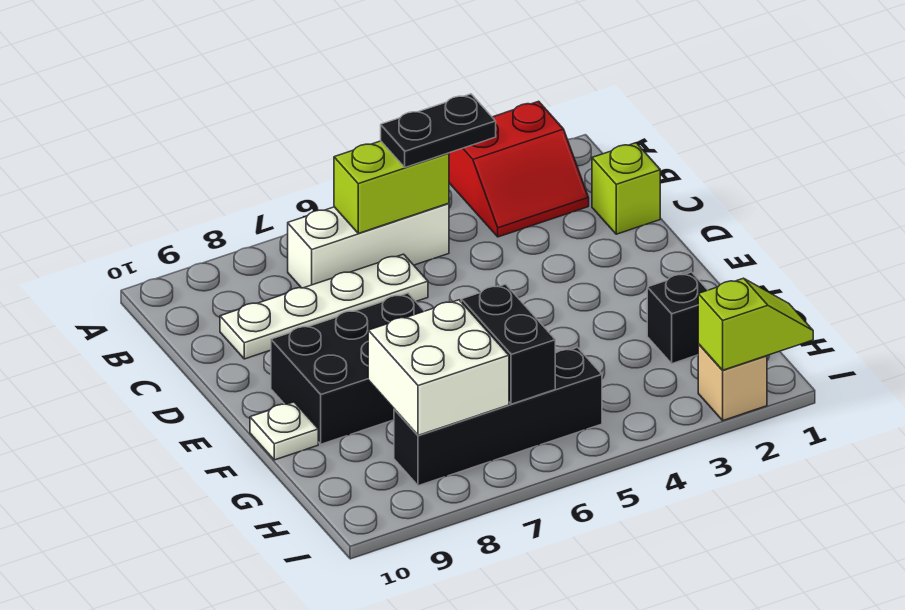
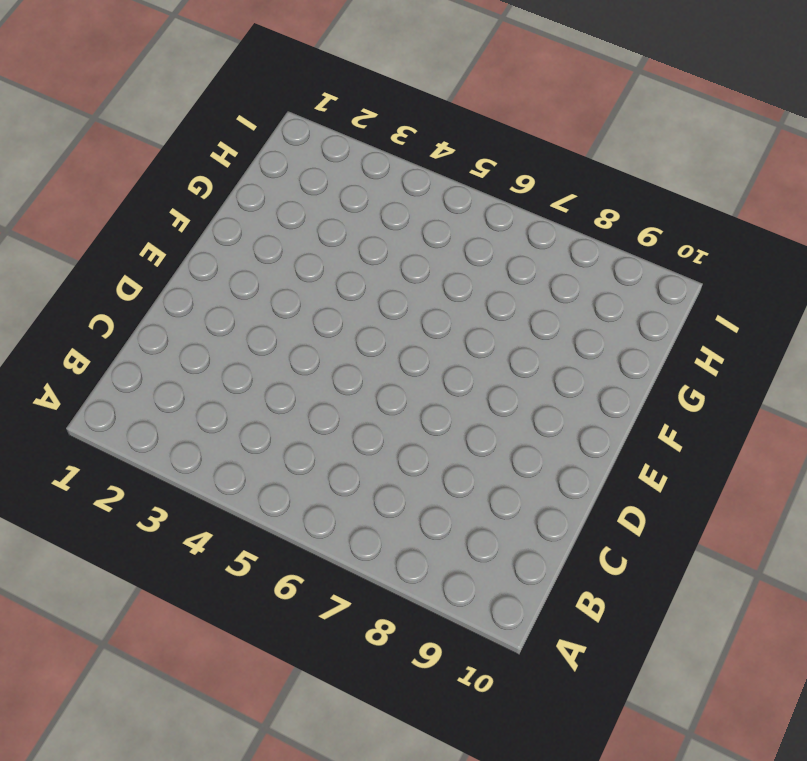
none -> red slope A2:B3 level 1 top A
none -> white brick B5:B7 level 1
none -> lime brick C1 level 1

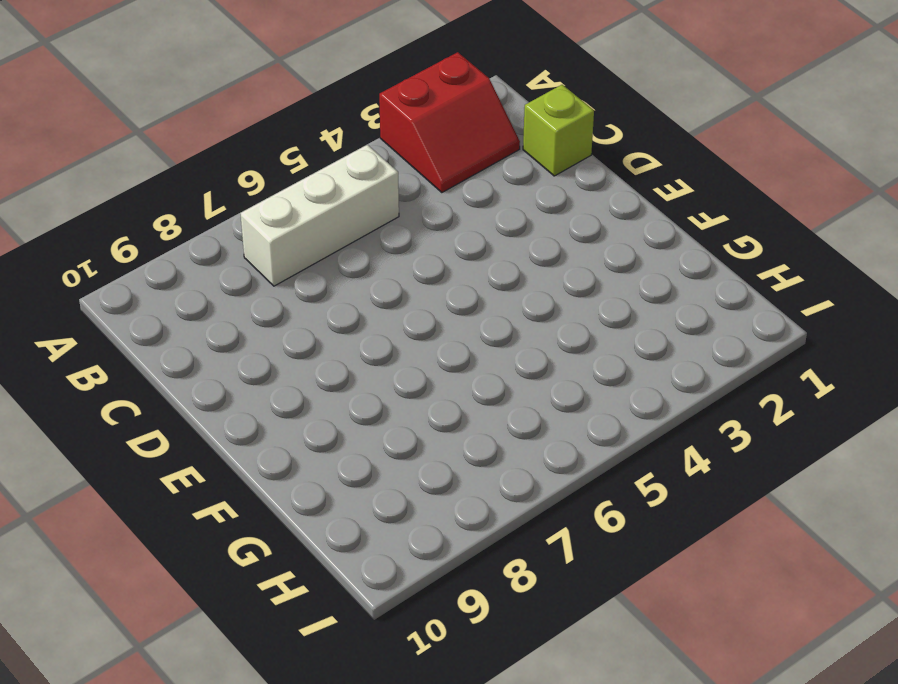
none -> white plate C6:C9 level 1
none -> black brick E7:F9 level 1
none -> white plate F10 level 1

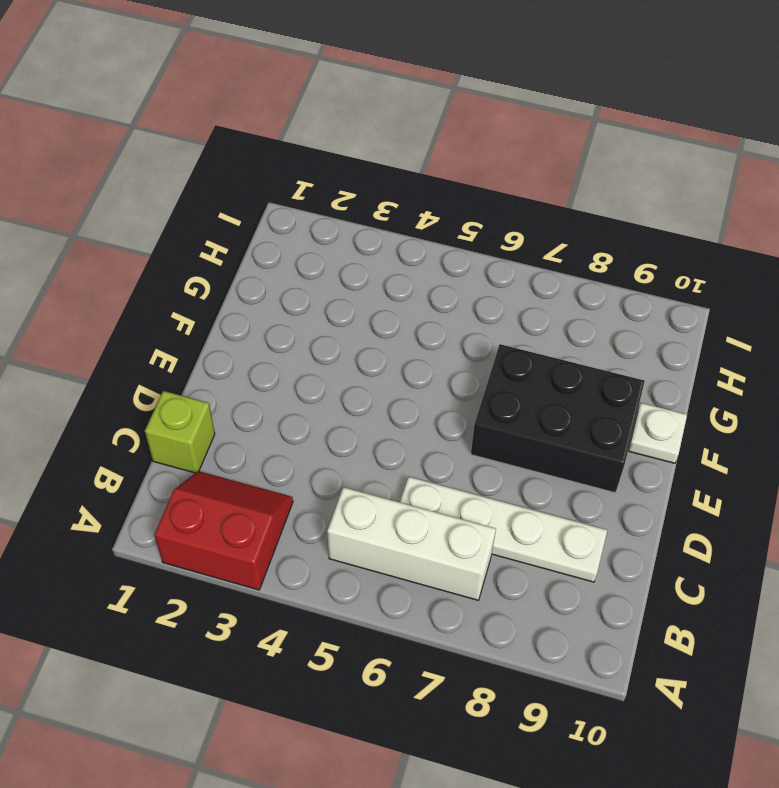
none -> black brick G2 level 1
none -> black brick H5:H8 level 1
none -> tan brick I2 level 1

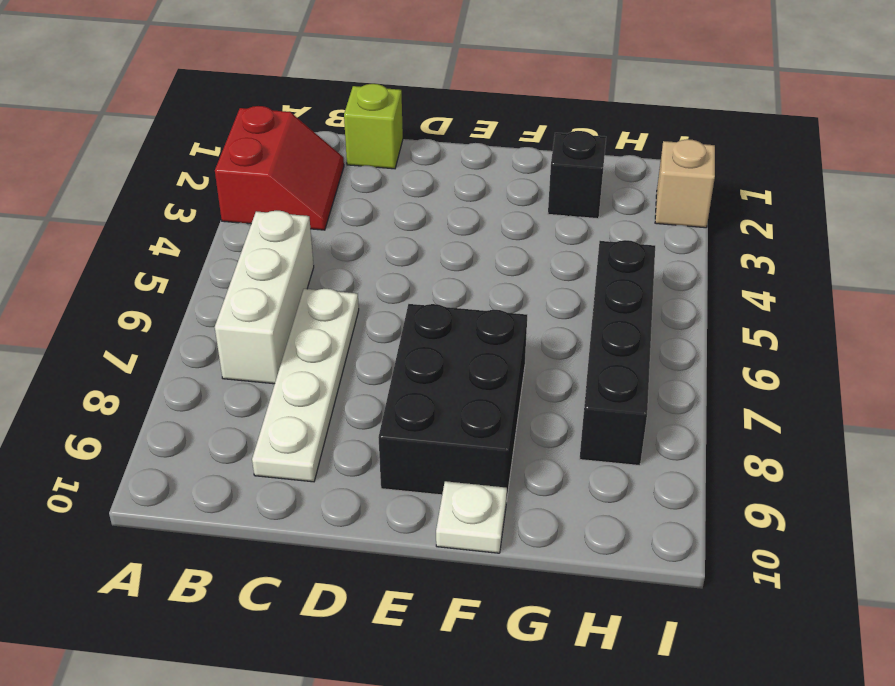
none -> lime brick B5:B6 level 2
none -> black brick G6:H6 level 2
none -> white brick G7:H8 level 2

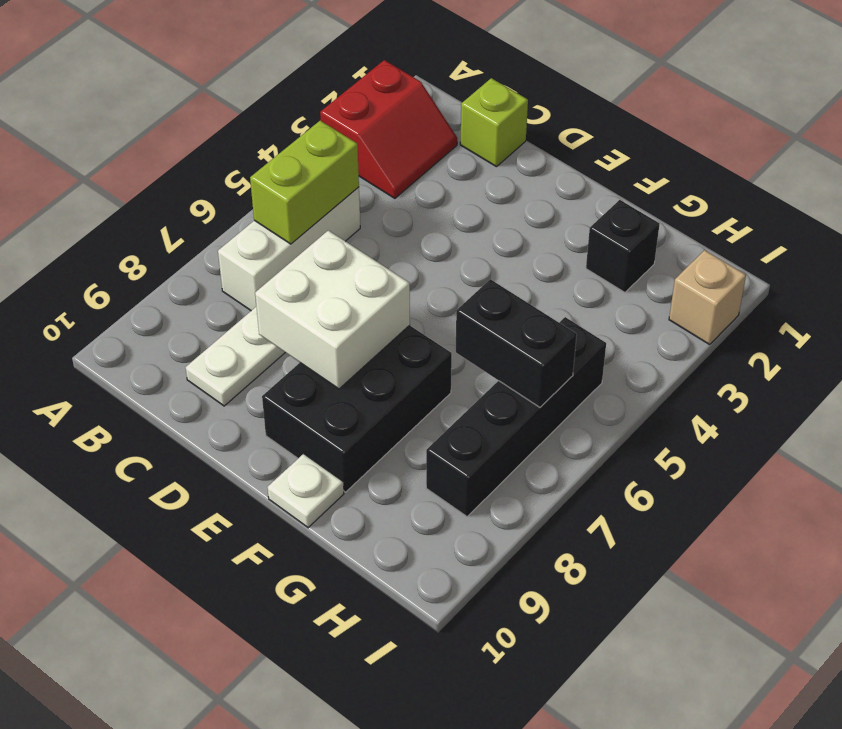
white brick D7:E8 level 2 -> white brick G7:H8 level 2
none -> lime slope I1:I2 level 2 top 2
none -> black plate B4:B5 level 3

